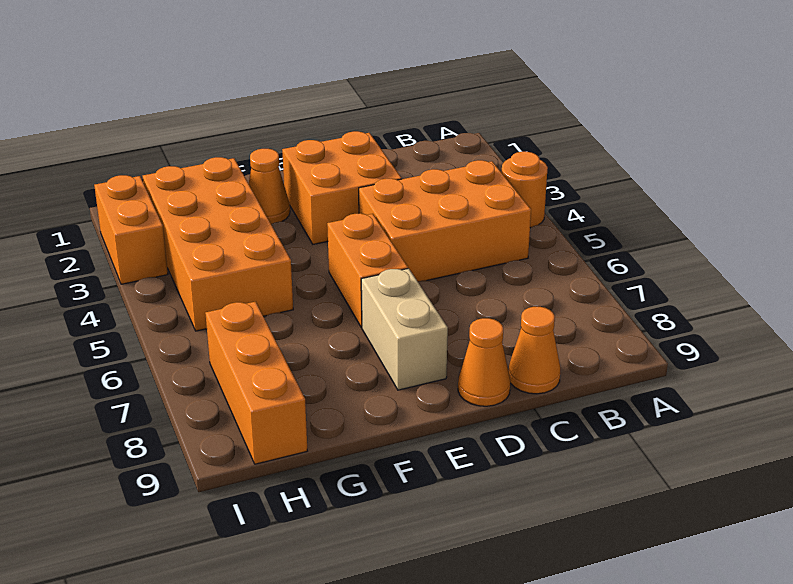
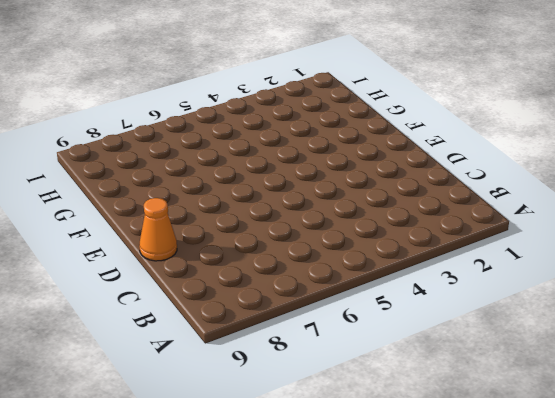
none -> orange round brick A4 level 1
none -> orange brick B4:D5 level 1

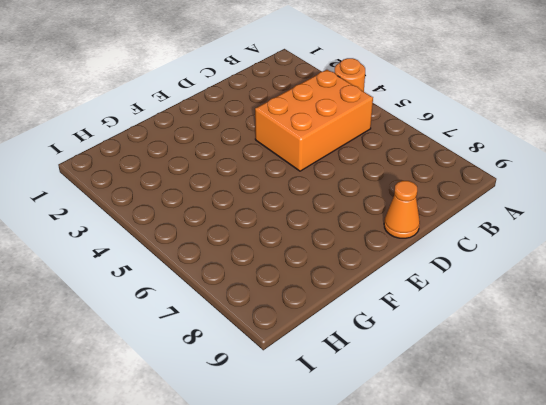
none -> orange cone C9 level 1
none -> orange brick D2:E3 level 1

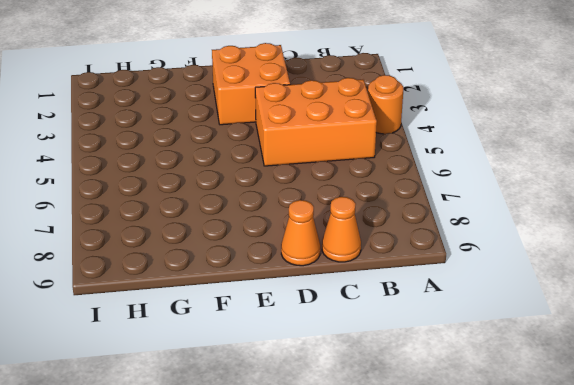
none -> orange brick E5:E6 level 1
none -> tan brick E7:E8 level 1

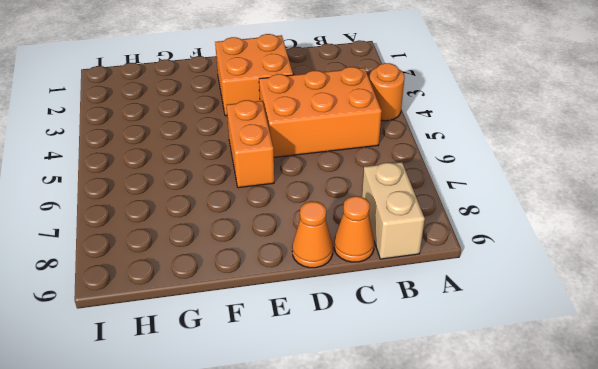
tan brick B8:B9 level 1 -> tan brick E7:E8 level 1
none -> orange cone F2 level 1
none -> orange brick G2:H5 level 1

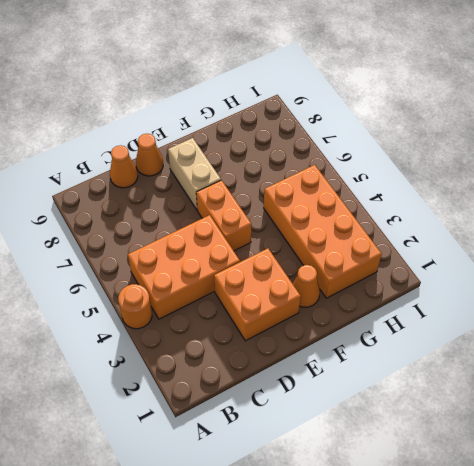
none -> orange brick H7:H9 level 1
none -> orange brick I2:I3 level 1

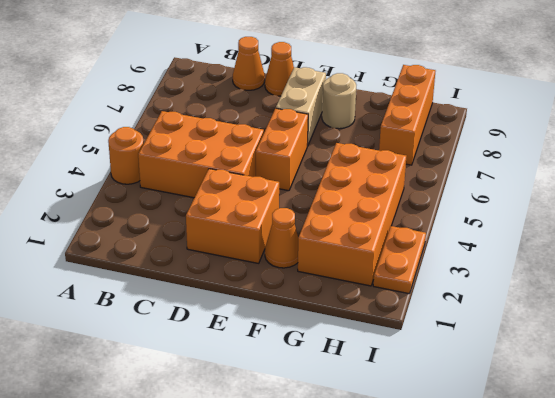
tan round brick F8 level 1 -> none
orange plate I2:I3 level 1 -> orange brick I2:I3 level 1

